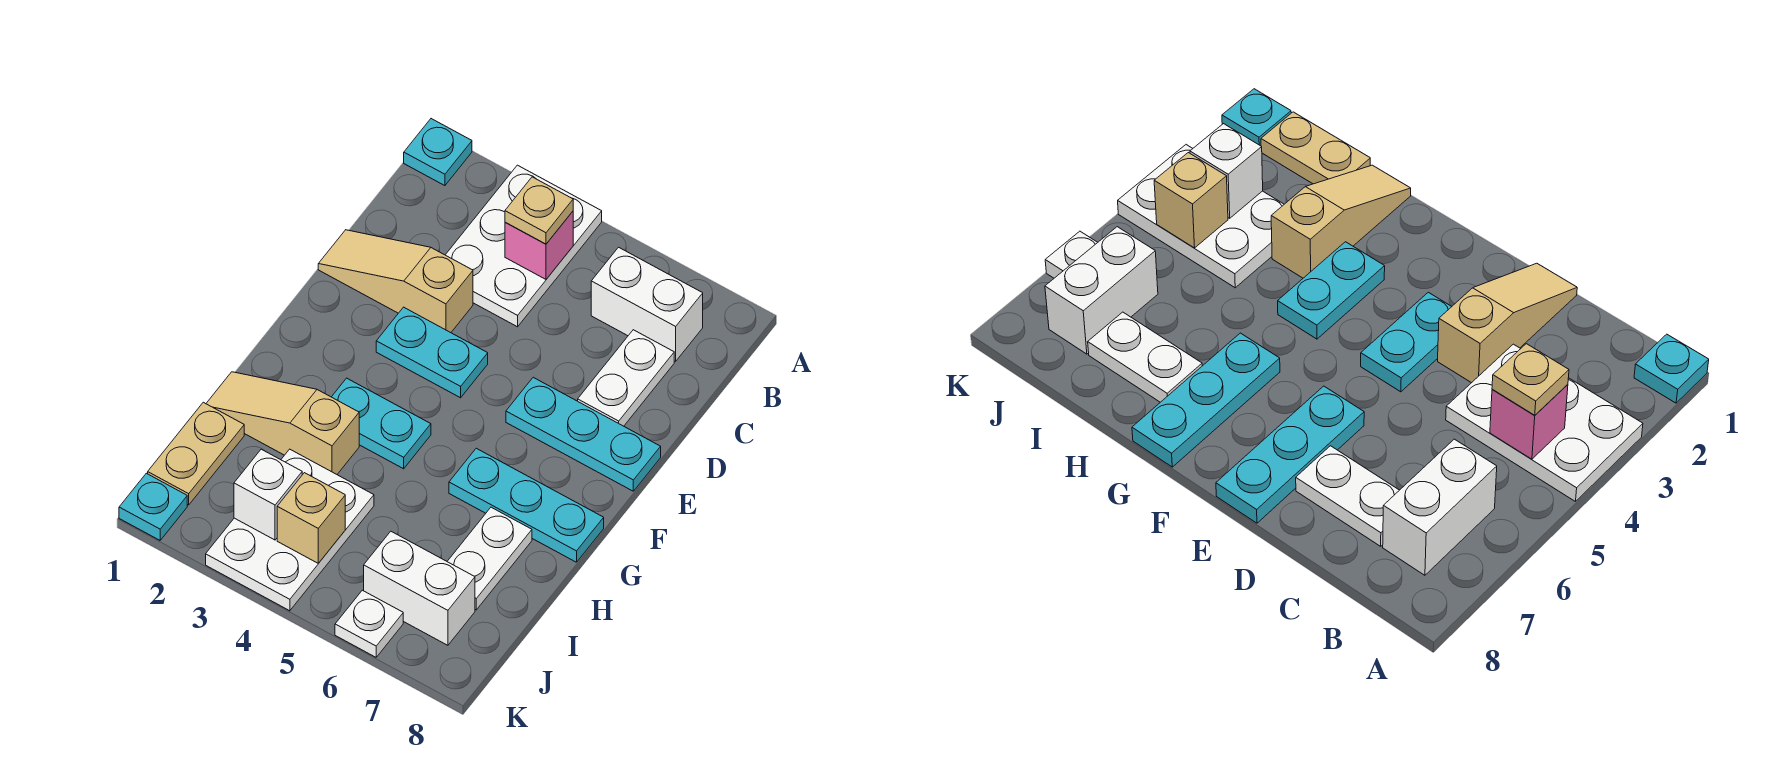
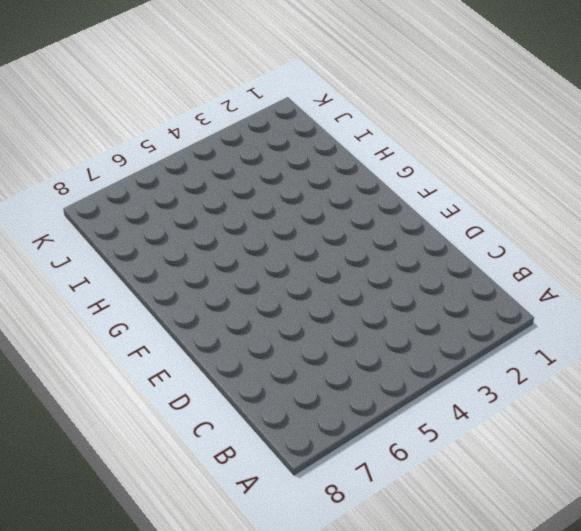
none -> cyan plate A1 level 1
none -> white plate A3:C4 level 1
none -> white brick B6:B7 level 1

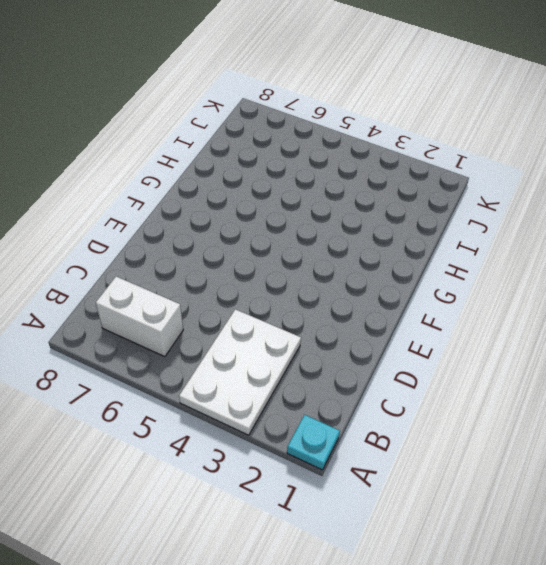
none -> white plate C7:D7 level 1
none -> tan slope D1:D3 level 1 top 3
none -> cyan plate E3:E4 level 1

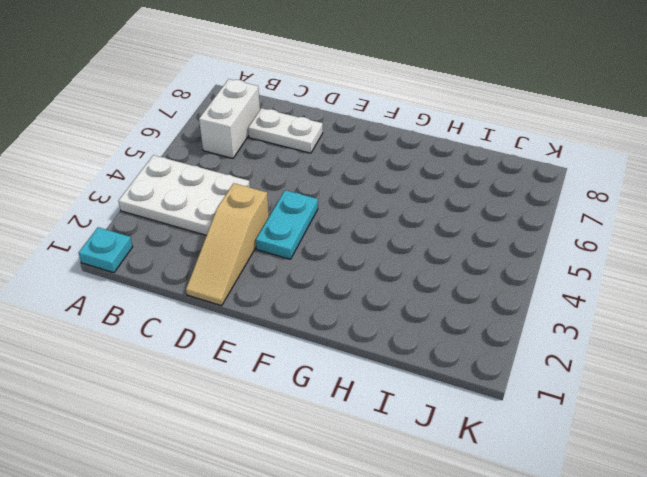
none -> cyan plate E6:E8 level 1
none -> cyan plate G3:G4 level 1
none -> cyan plate G6:G8 level 1

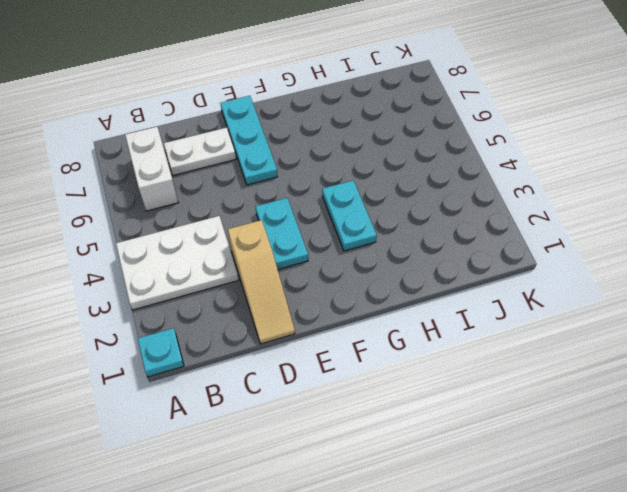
none -> cyan plate G6:G8 level 1
none -> tan slope H1:H3 level 1 top 3
none -> white plate H7:I7 level 1

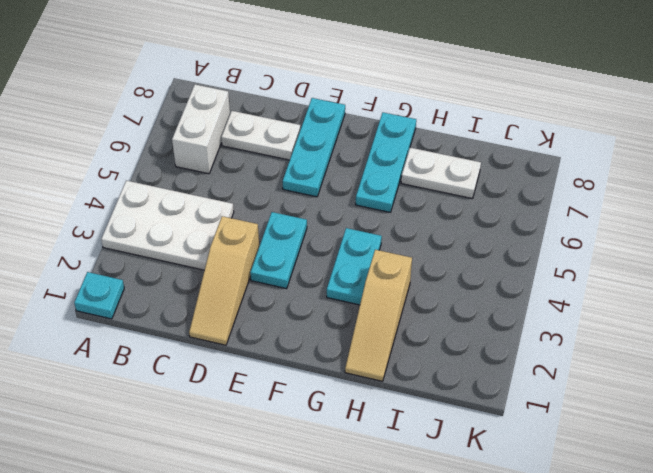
none -> tan plate I1:J1 level 1
none -> white plate I3:K4 level 1
none -> white brick J6:J7 level 1

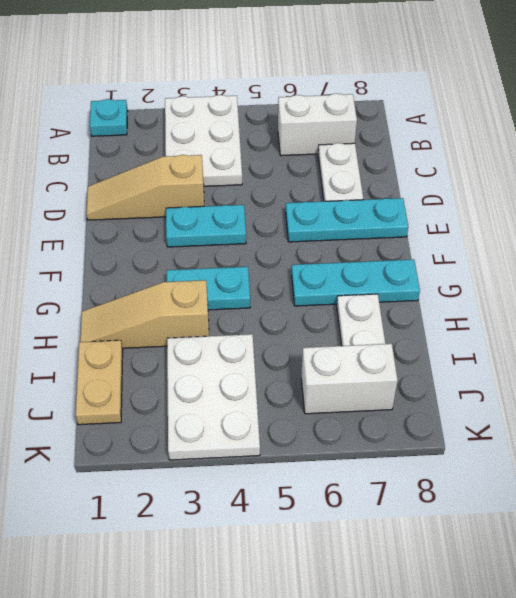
none -> cyan plate K1 level 1
none -> white plate K6 level 1
none -> pink brick B4 level 2

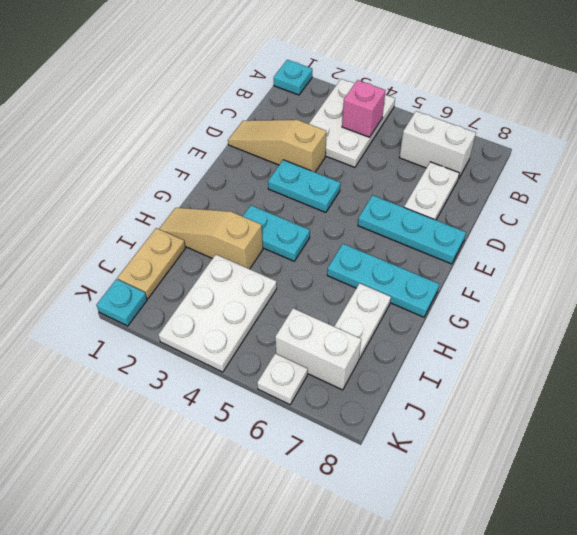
none -> white brick J3 level 2
none -> tan brick J4 level 2
none -> tan plate B4 level 3

